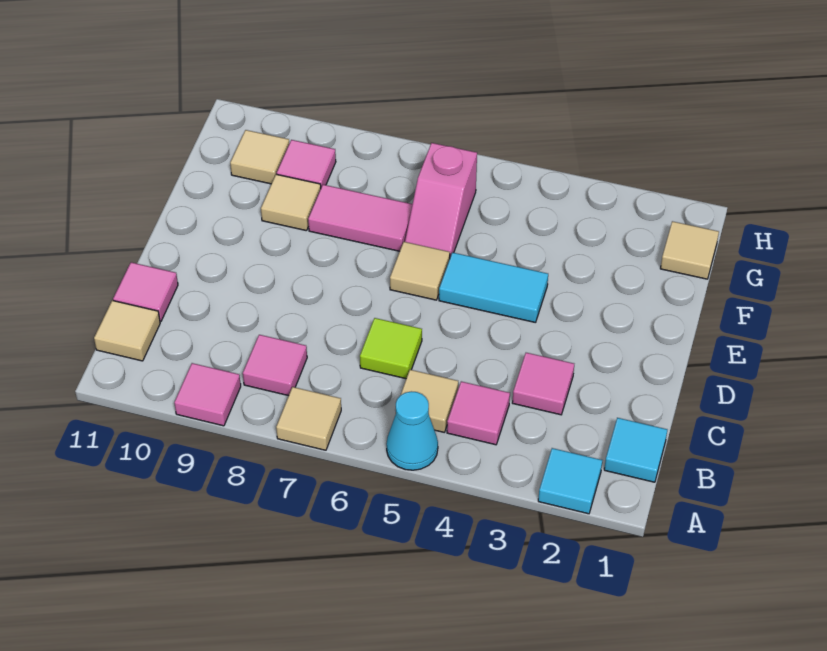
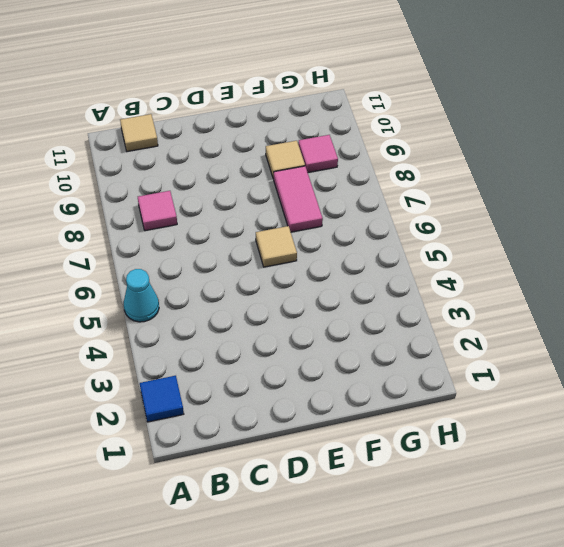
blue tile A2 level 1 -> cyan tile A2 level 1
none -> tan tile A7 level 1
none -> pink tile A9 level 1
none -> cyan tile B1 level 1

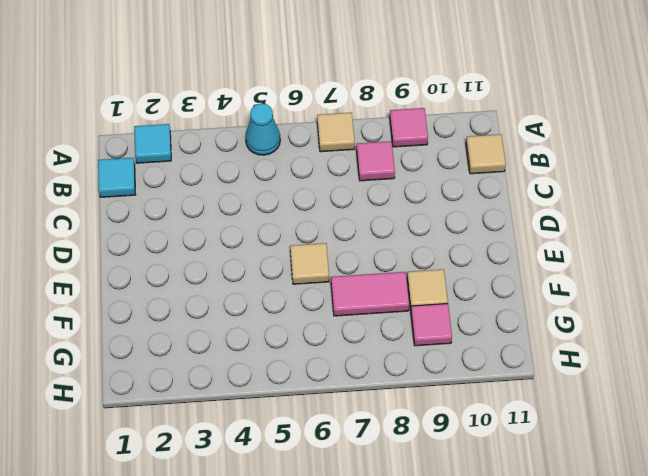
none -> pink tile B4 level 1
none -> tan tile B5 level 1
none -> pink tile C3 level 1

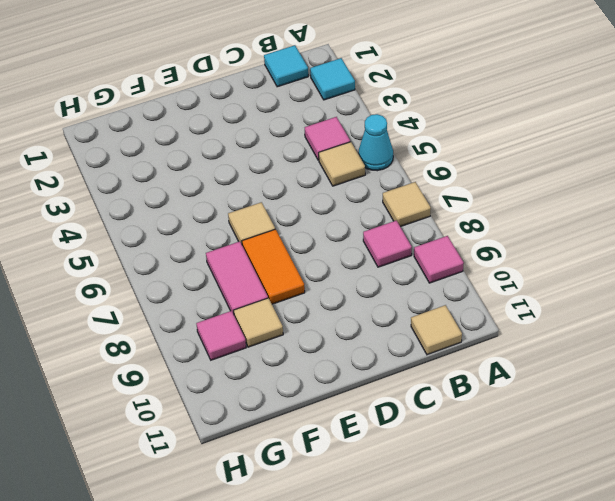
orange tile E7:E8 level 1 -> none
none -> pink tile C3 level 1
none -> lime tile C6 level 1
none -> pink tile C11 level 1

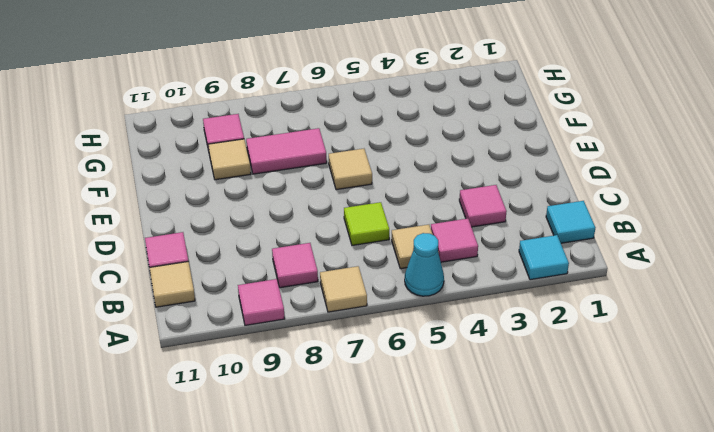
none -> cyan tile E4:E5 level 1
none -> pink slope F6:G6 level 1 top G
none -> tan tile G1 level 1

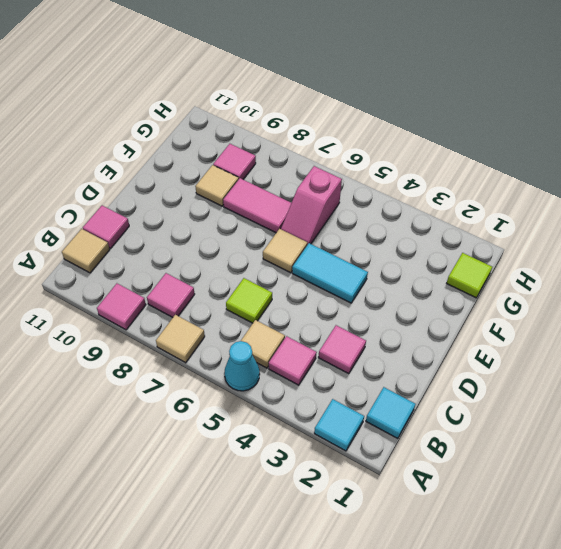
lime tile G1 level 1 -> tan tile G1 level 1
none -> tan tile G10 level 1

